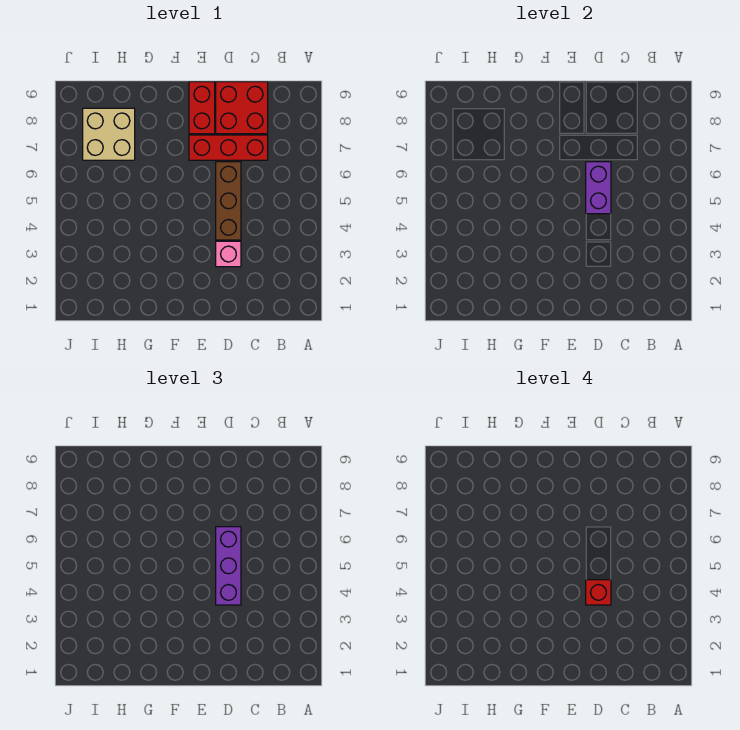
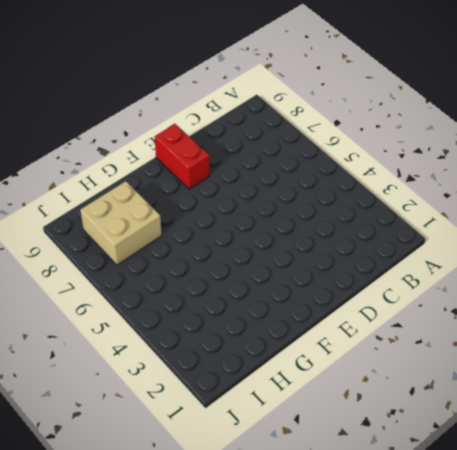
none -> red brick C7:E7 level 1
none -> red brick C8:D9 level 1

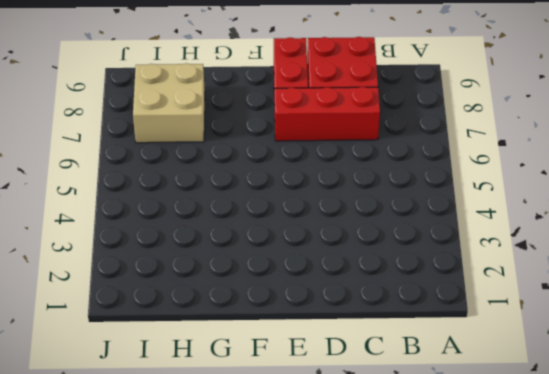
none -> pink brick D3 level 1
none -> brown brick D4:D6 level 1

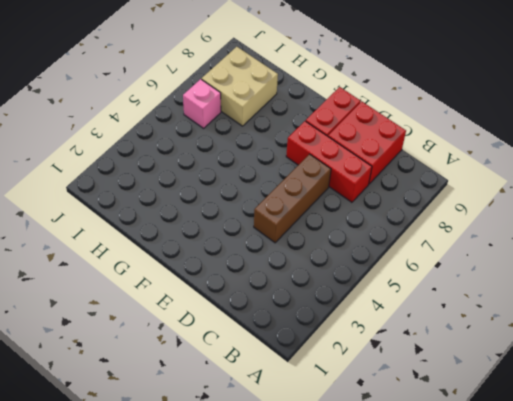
pink brick I6 level 1 -> pink brick D3 level 1
none -> purple brick D5:D6 level 2
none -> purple brick D4:D6 level 3

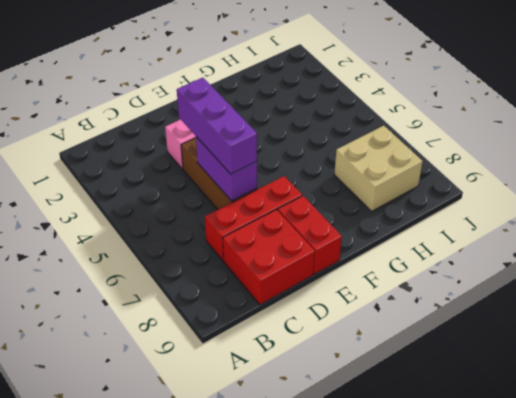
none -> red brick D4 level 4

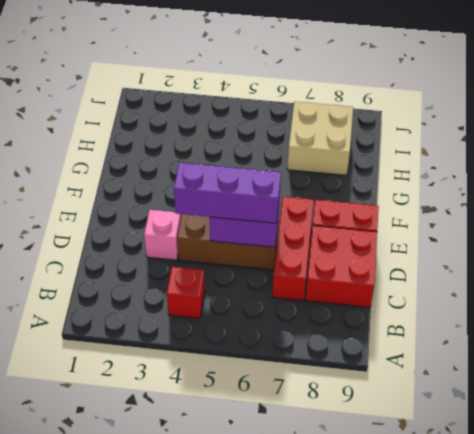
red brick B4 level 1 -> red brick D4 level 4

